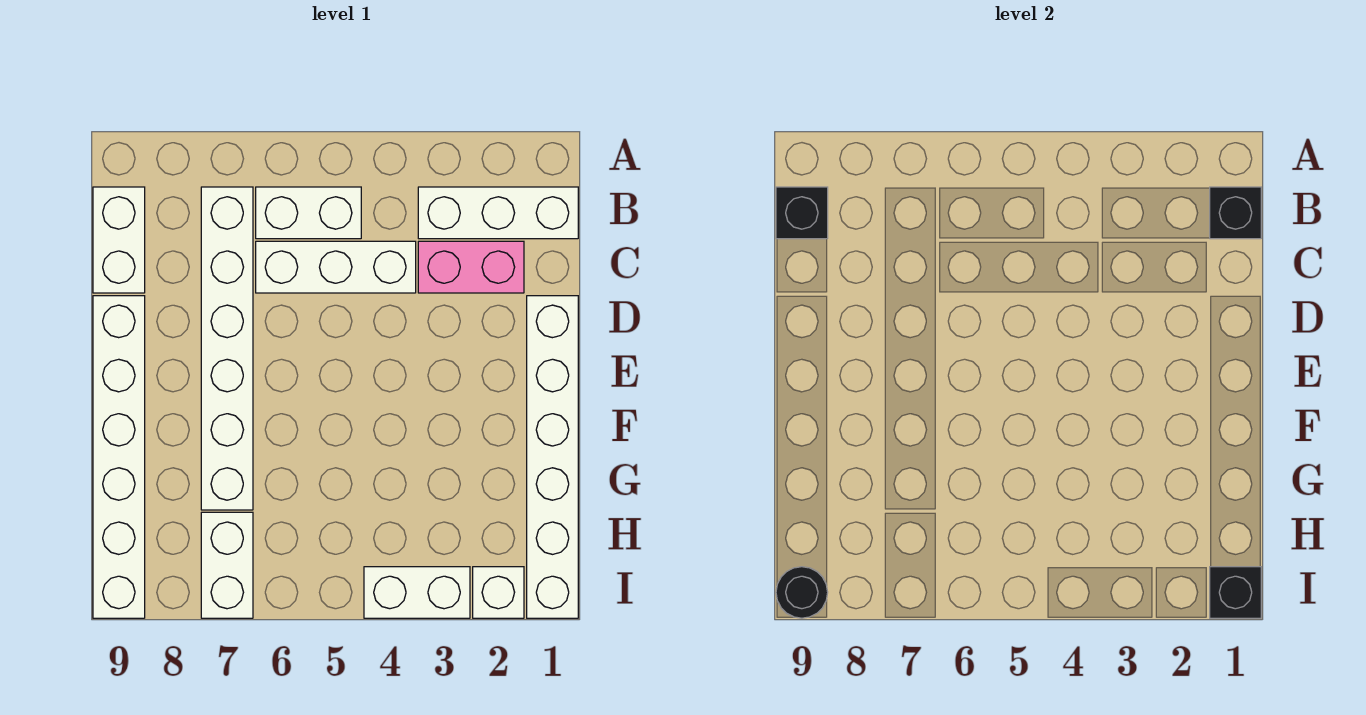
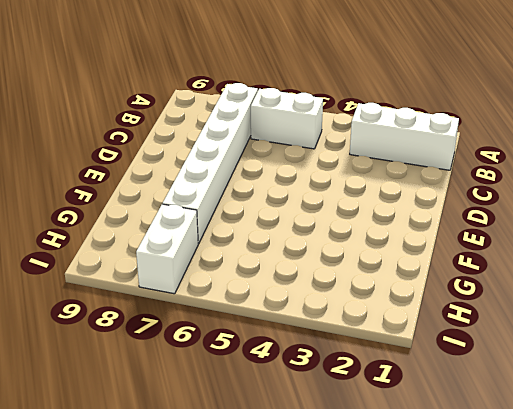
none -> white brick B9:C9 level 1
none -> pink brick C2:C3 level 1
none -> white brick C4:C6 level 1

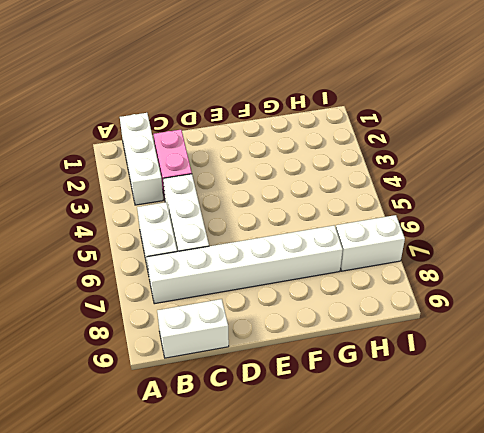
none -> white brick D1:I1 level 1
none -> white brick D9:I9 level 1
none -> white brick I2 level 1

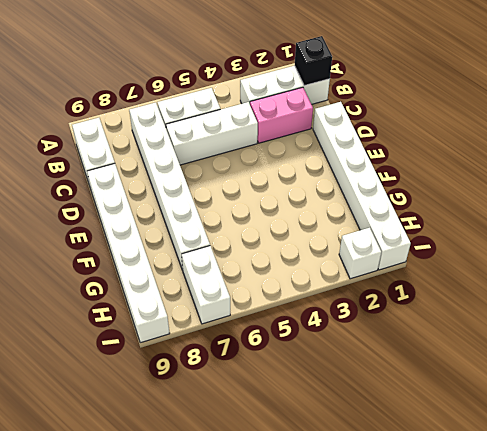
none -> white brick I3:I4 level 1
none -> black brick B9 level 2
none -> black brick I1 level 2

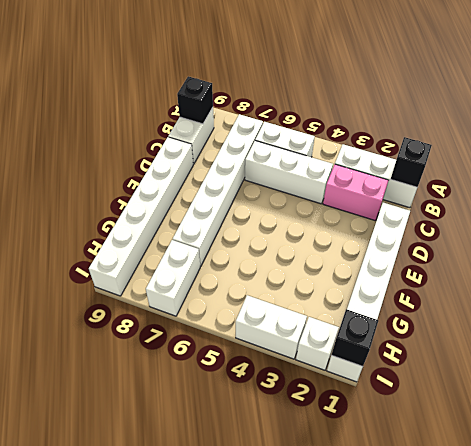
none -> black round brick I9 level 2

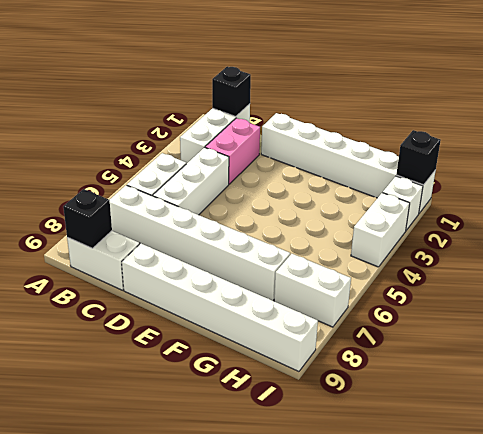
none -> black round brick I9 level 2

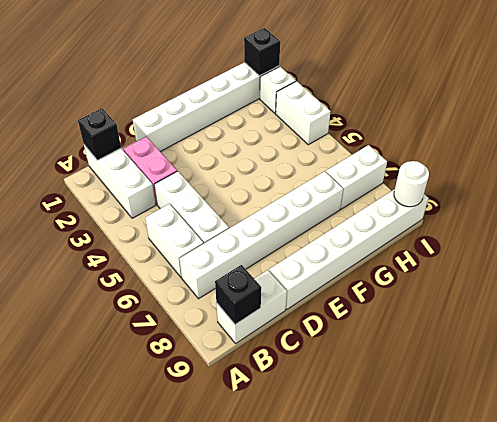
white round brick I9 level 2 -> black round brick I9 level 2

